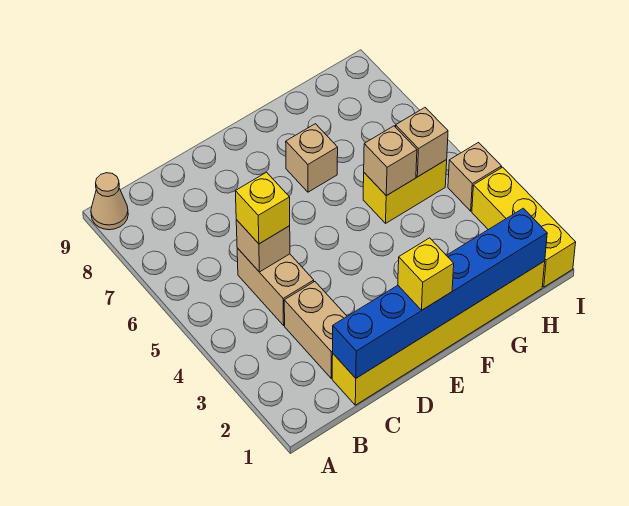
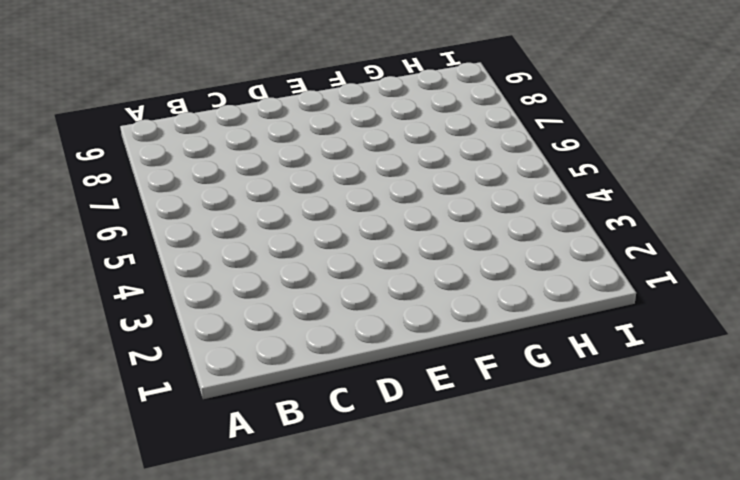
none -> tan cone A9 level 1
none -> yellow brick C1:H1 level 1
none -> tan brick C2:C3 level 1

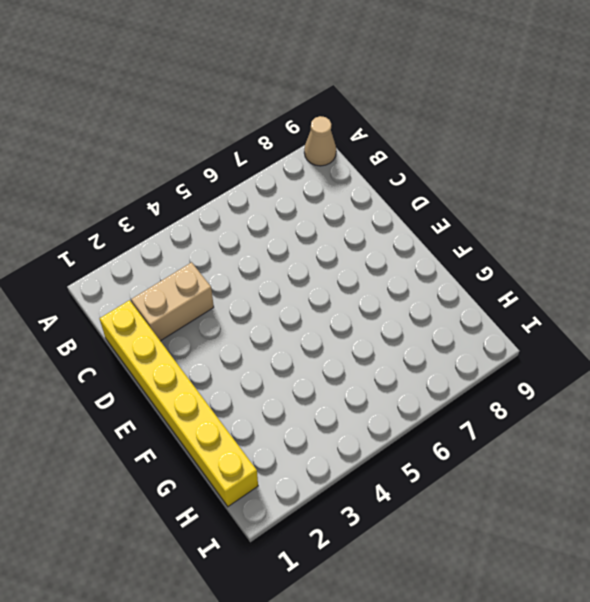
none -> tan brick C4:C5 level 1
none -> tan brick F7 level 1
none -> yellow brick G5:H5 level 1

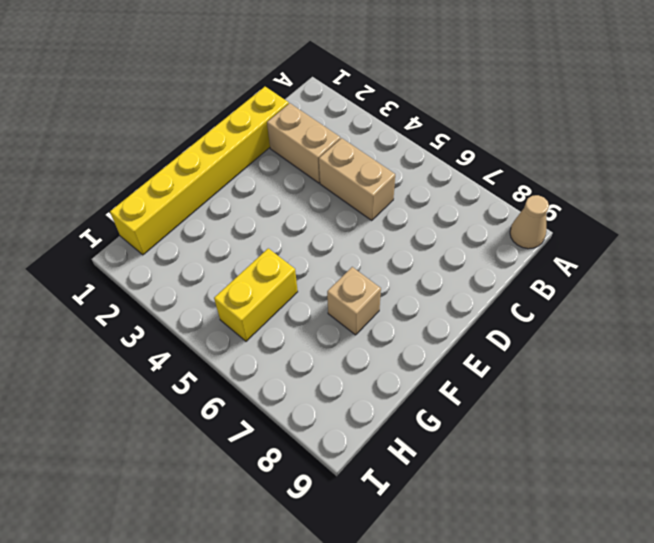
none -> yellow brick I1:I3 level 1
none -> tan brick I4 level 1
none -> blue brick C1:H1 level 2

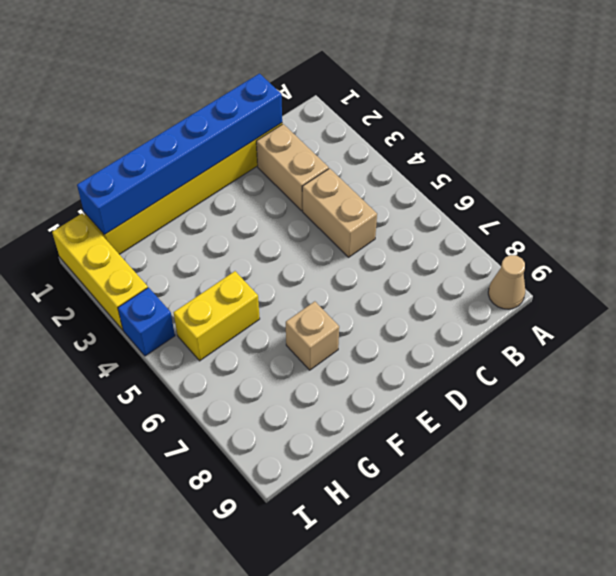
blue brick I4 level 1 -> tan brick I4 level 1
none -> tan brick C5 level 2
none -> tan brick G5 level 2
none -> tan brick H5 level 2

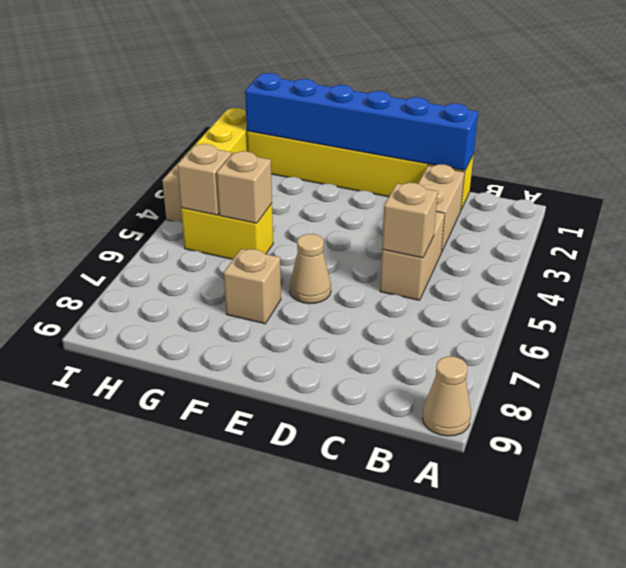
tan cone E6 level 1 -> none
none -> yellow brick C5 level 3
none -> yellow brick E1 level 3

